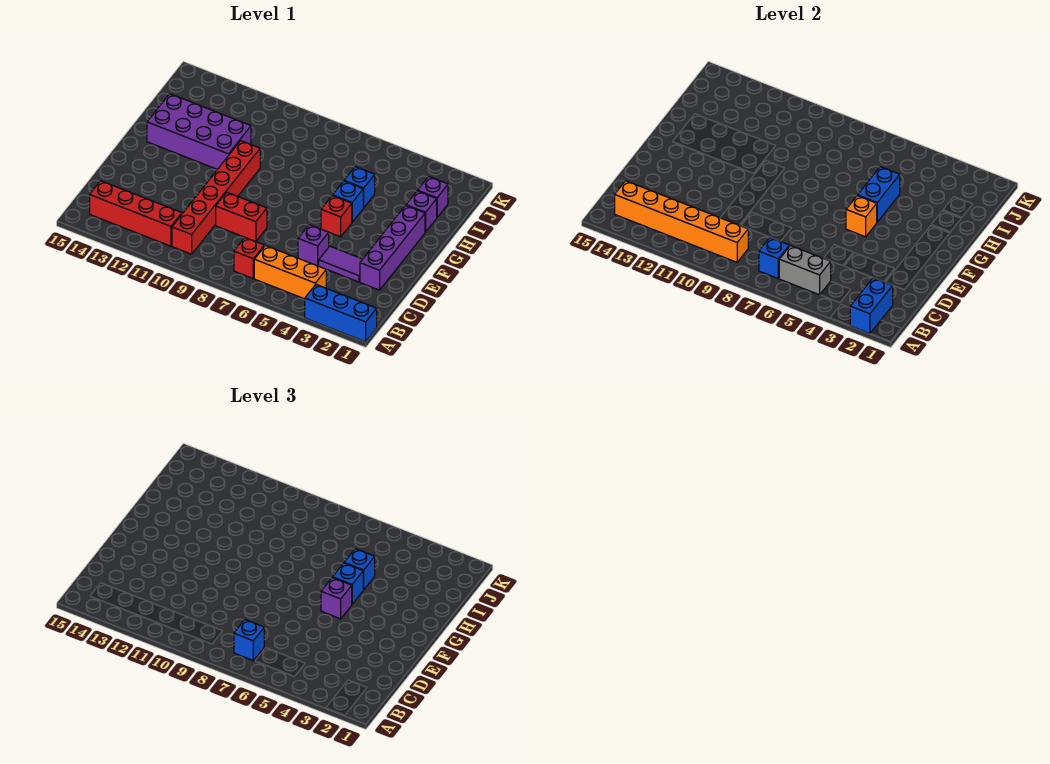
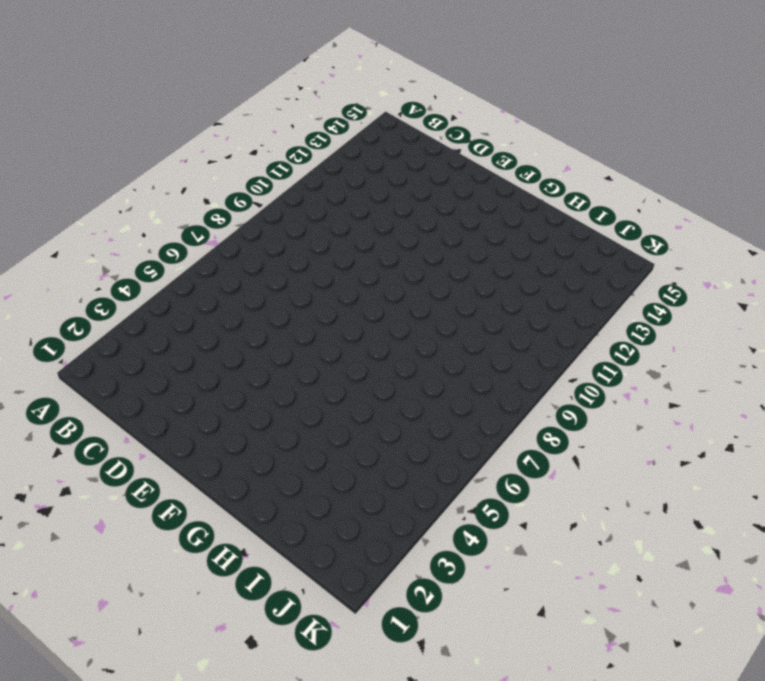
none -> blue brick A1:A3 level 1
none -> orange brick B4:B6 level 1
none -> red brick B7 level 1

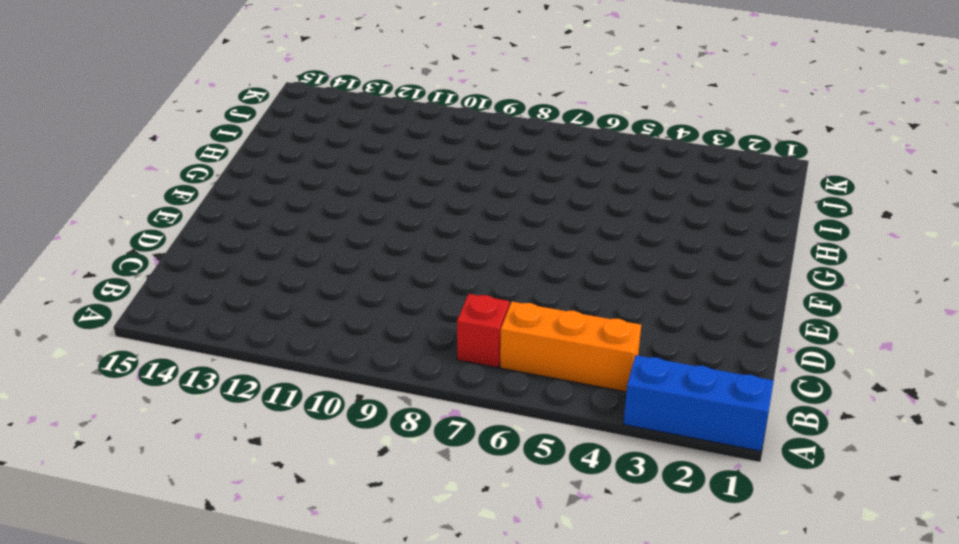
none -> red brick B10:G10 level 1
none -> red brick B11:B14 level 1
none -> purple brick D2:G2 level 1

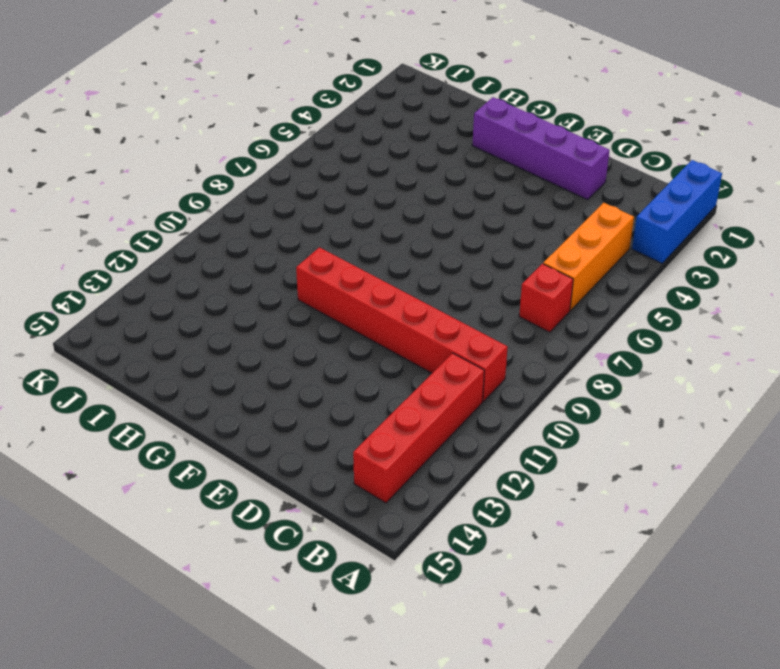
none -> purple tile D3:D4 level 1
none -> purple brick D5 level 1
none -> red brick D8:D9 level 1

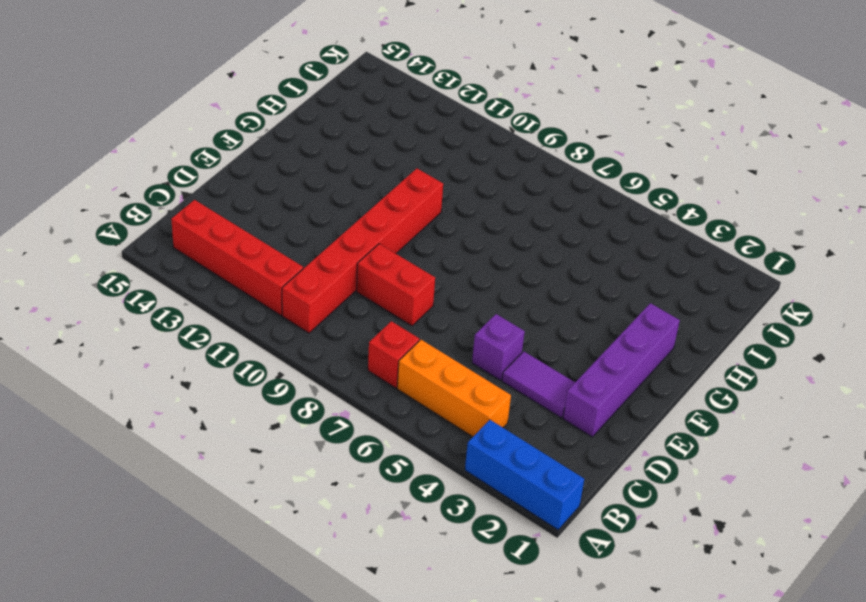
none -> red brick F5 level 1
none -> blue brick G5 level 1
none -> purple brick G11:H14 level 1

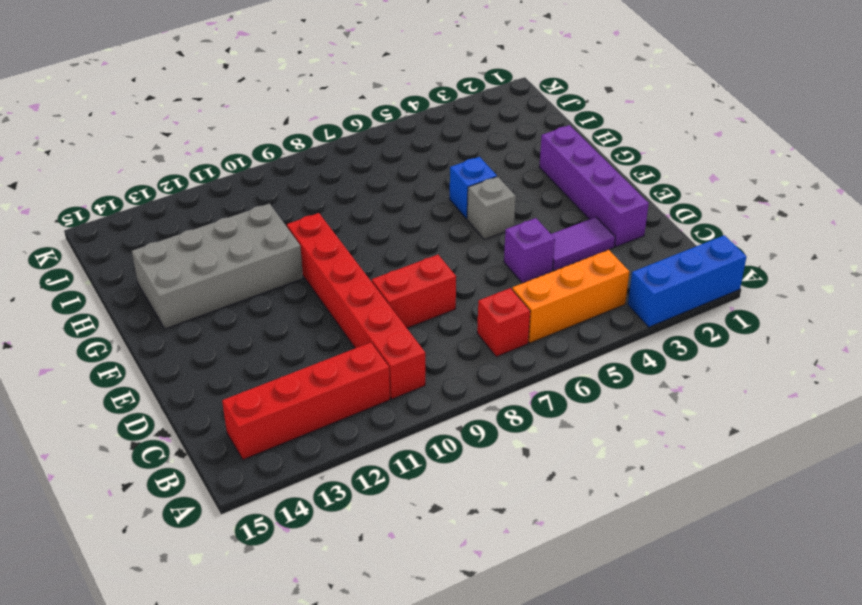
grey brick F5 level 1 -> red brick F5 level 1
grey brick G11:H14 level 1 -> purple brick G11:H14 level 1
none -> purple brick H2 level 1
none -> blue brick H5 level 1
none -> purple brick I2 level 1

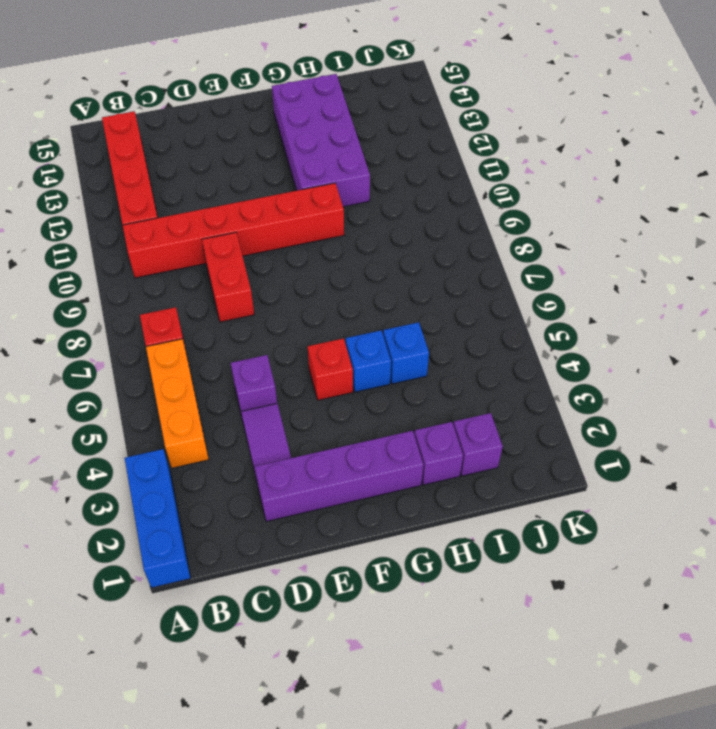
none -> blue brick A2:B2 level 2
none -> grey brick B5:B6 level 2
none -> blue brick B7 level 2

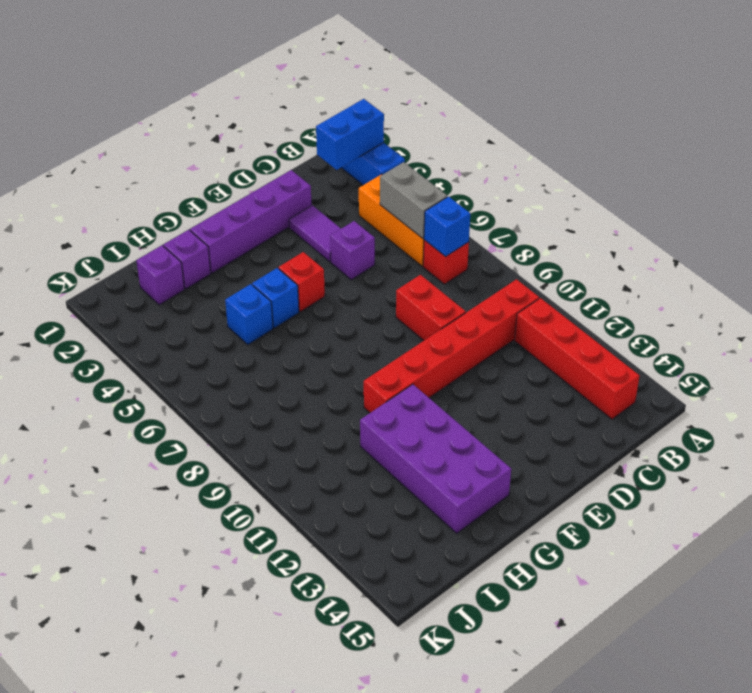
none -> orange brick B9:B14 level 2
none -> orange brick F5 level 2
none -> blue brick G5:H5 level 2

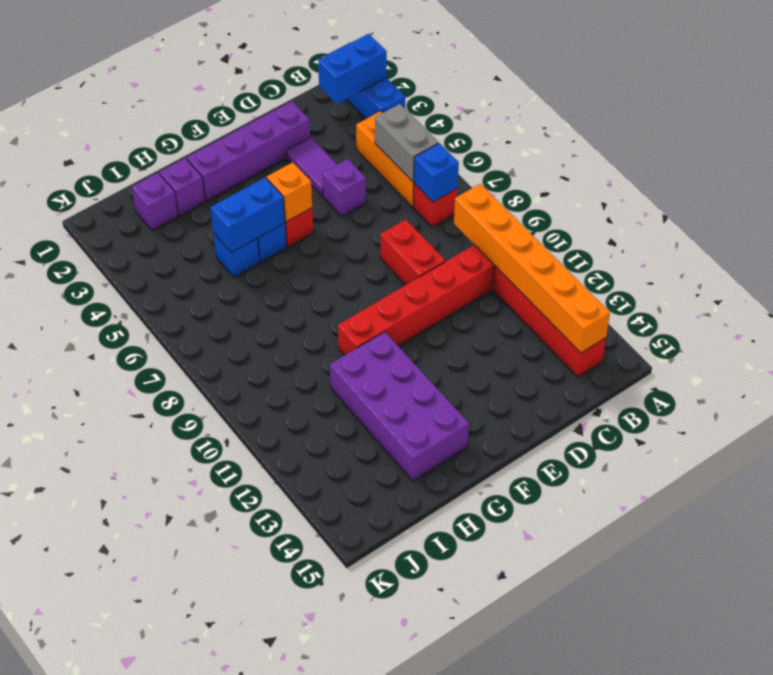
none -> blue brick B7 level 3
none -> purple brick F5 level 3
none -> blue brick G5 level 3

